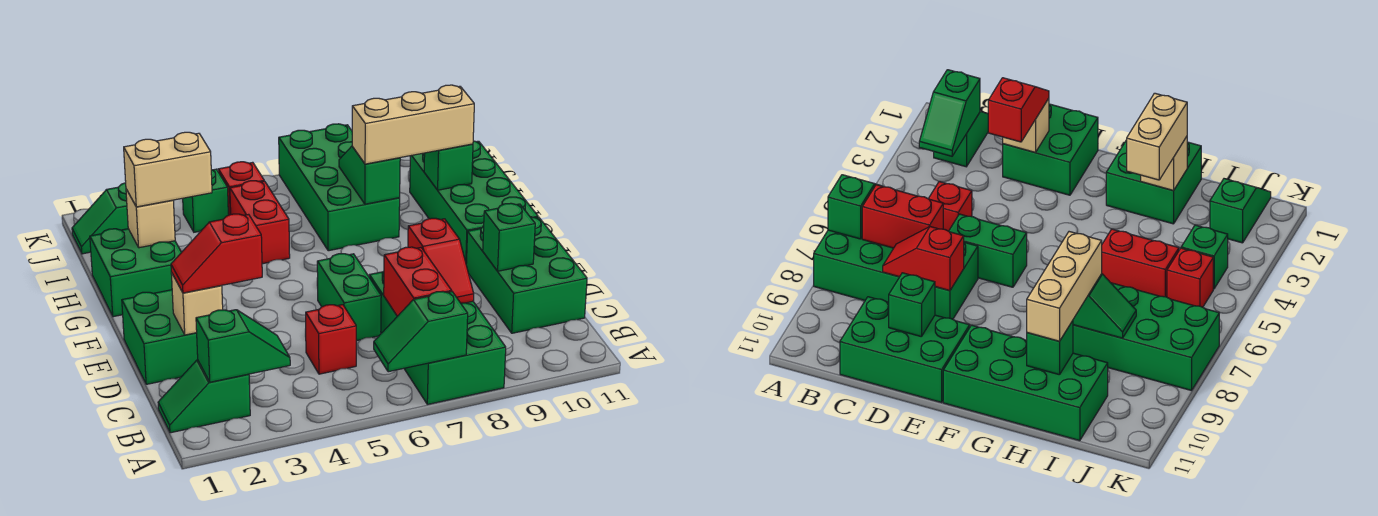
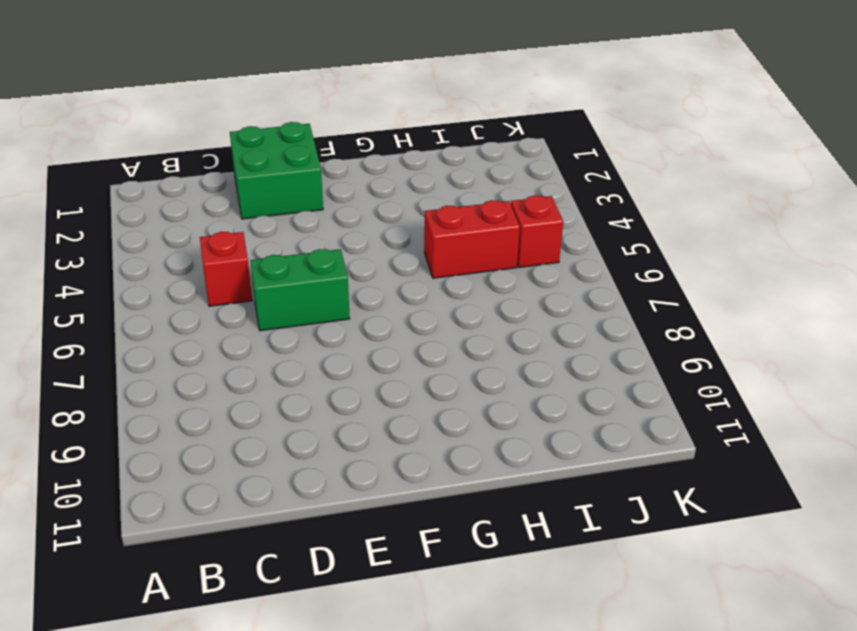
none -> green brick A7:D8 level 1
none -> green slope B1:B2 level 1 top 2
none -> green brick C10:E11 level 1

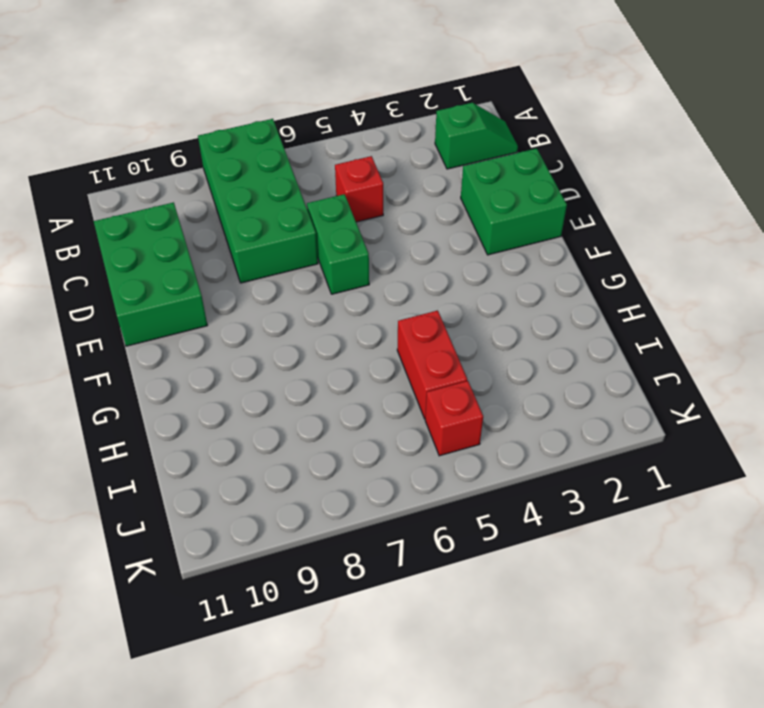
none -> green brick F10:I11 level 1
none -> green brick G1:H2 level 1
none -> green brick H7:K8 level 1

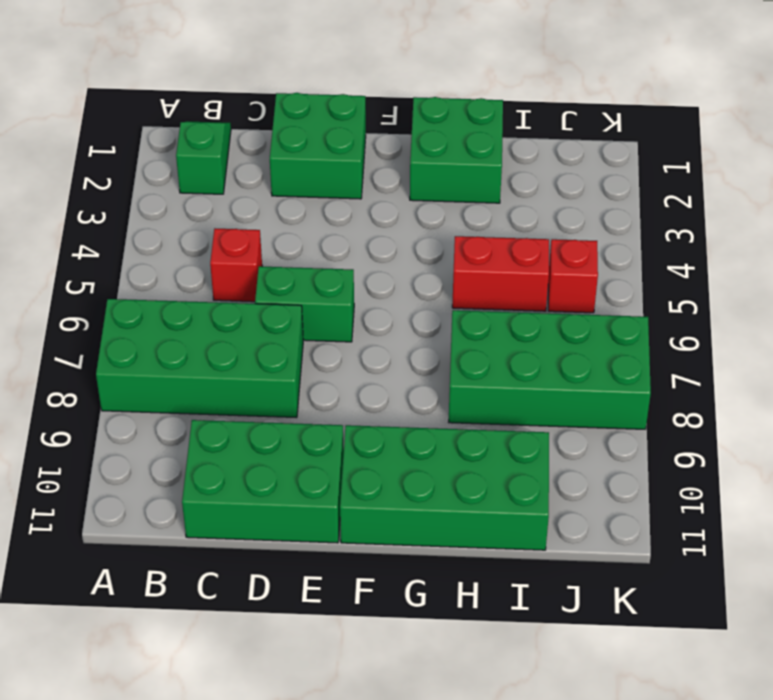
none -> green slope J1:J2 level 1 top 2
none -> green brick J4 level 1
none -> green slope A6:A7 level 2 top 7

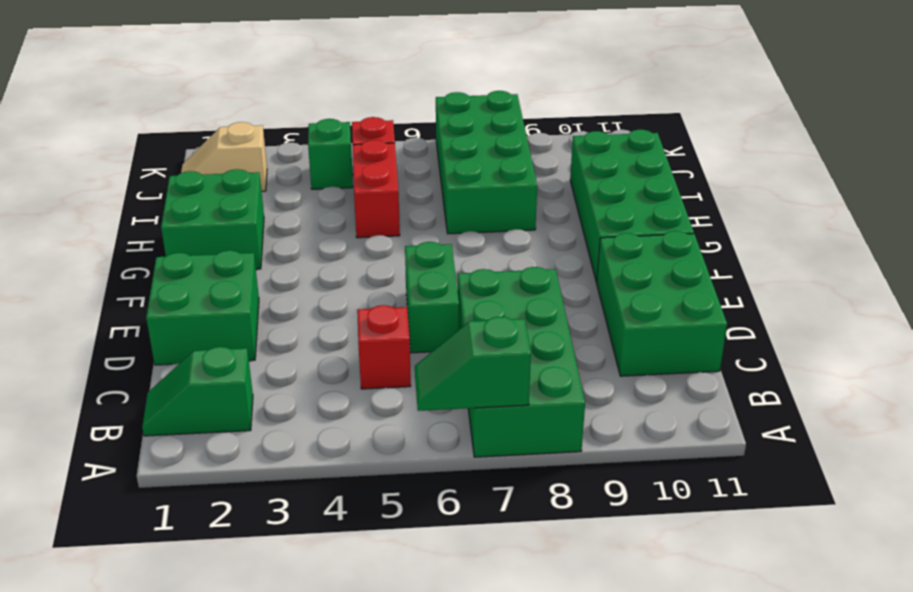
tan slope J1:J2 level 1 top 2 -> green slope J1:J2 level 1 top 2
none -> green slope B2:B3 level 2 top 2
none -> red brick B7:C7 level 2
none -> red slope C8:D8 level 2 top D

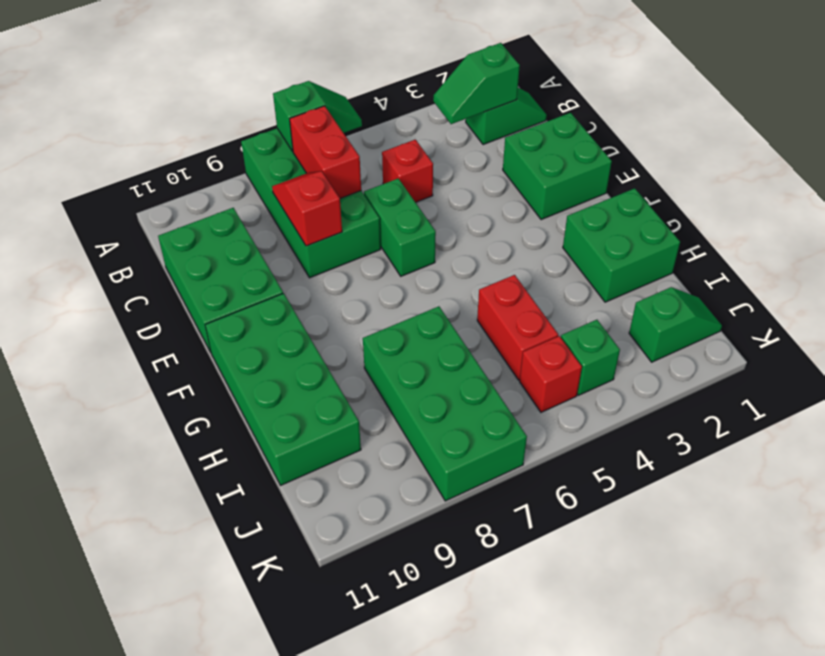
none -> tan brick D2 level 2
none -> green brick D10 level 2
none -> tan brick H2 level 2

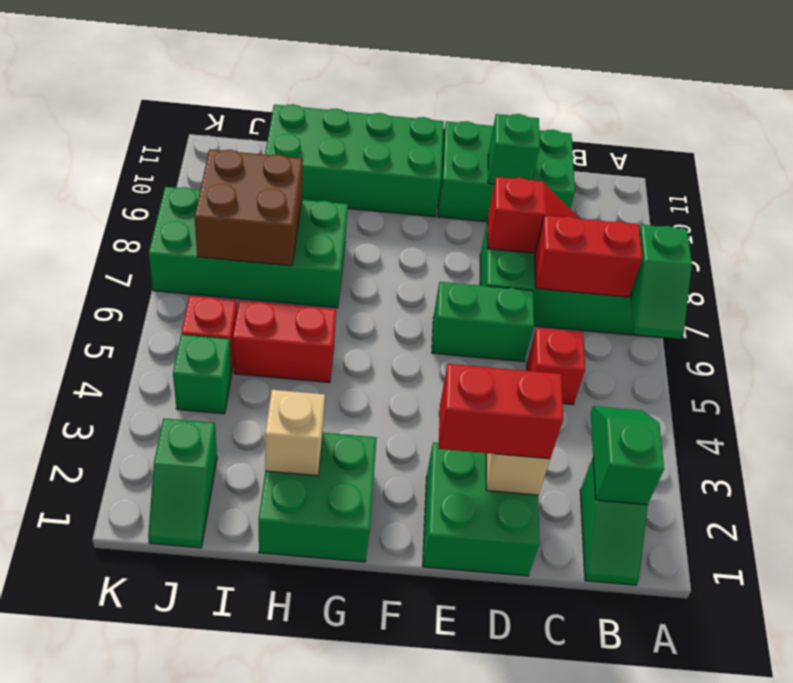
red brick D2:E2 level 3 -> red slope D2:D3 level 3 top 3
brown brick I7:J8 level 2 -> green slope H8:I8 level 2 top H
none -> green brick H10 level 2
none -> tan brick H2:H3 level 3
none -> tan brick H8:H10 level 3

